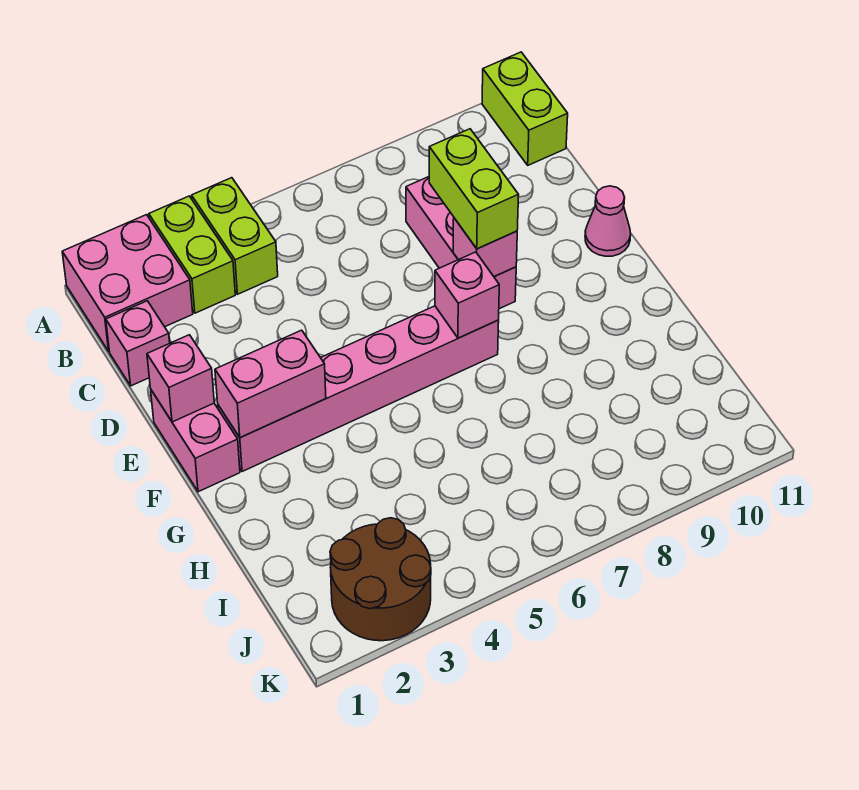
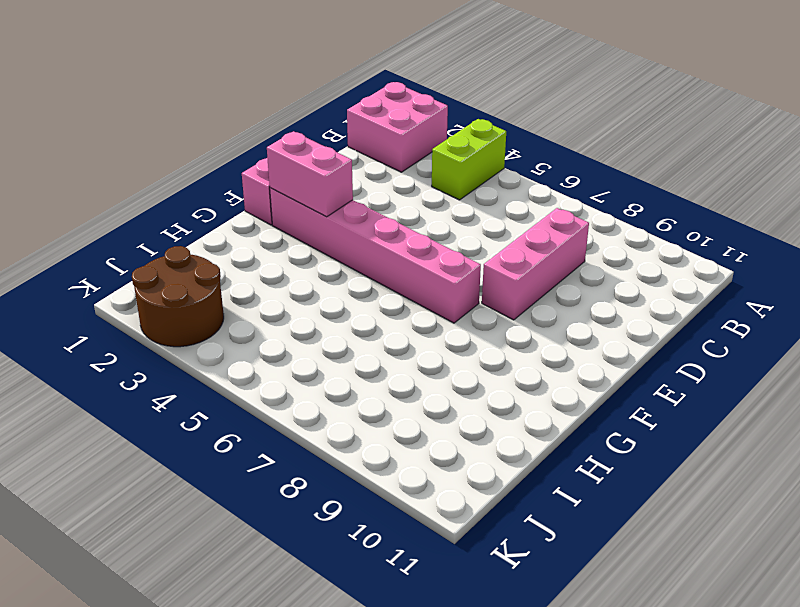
none -> lime brick A3:B3 level 1
none -> lime brick A11:B11 level 1
none -> pink brick C1 level 1

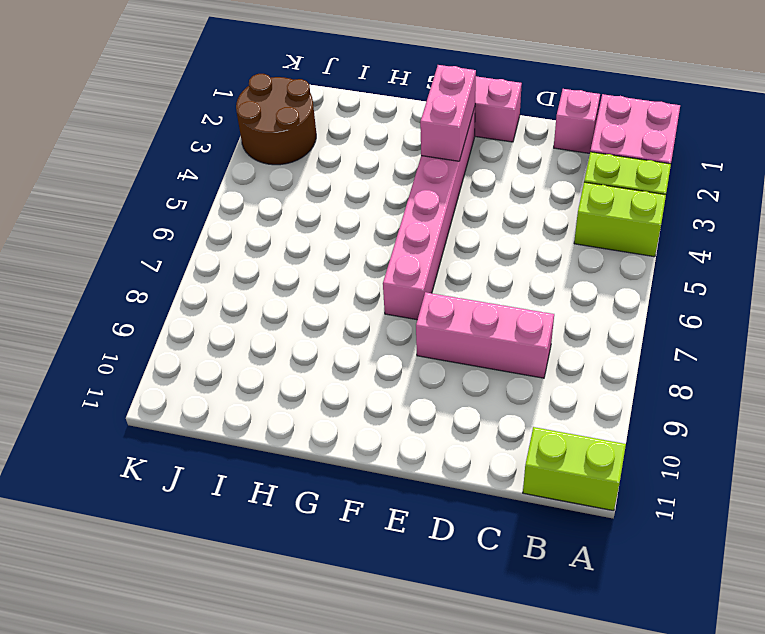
none -> pink cone E11 level 1
none -> pink brick E1 level 2
none -> pink brick E8 level 2

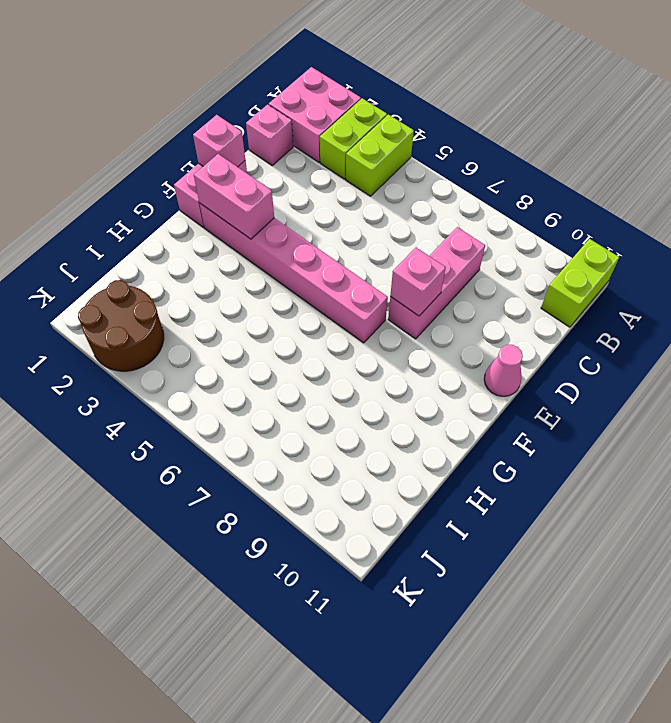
none -> pink brick F7 level 2
none -> lime brick D8:E8 level 3

